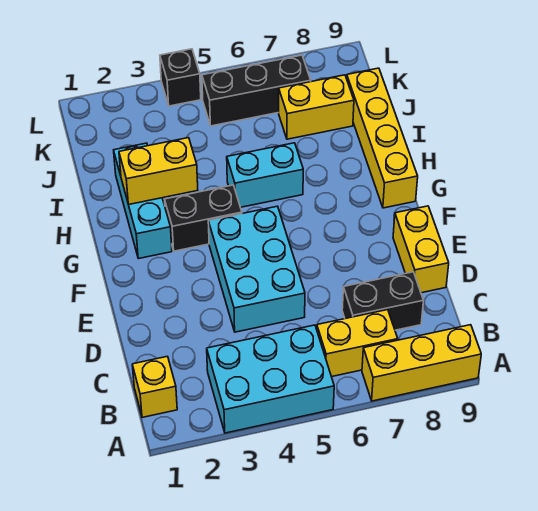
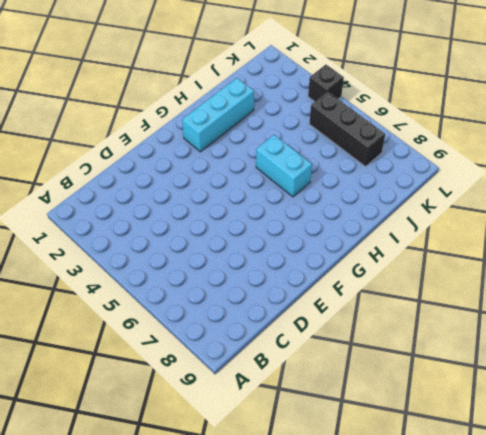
none -> cyan brick A3:B5 level 1
none -> yellow brick A7:A9 level 1
none -> yellow brick B1 level 1

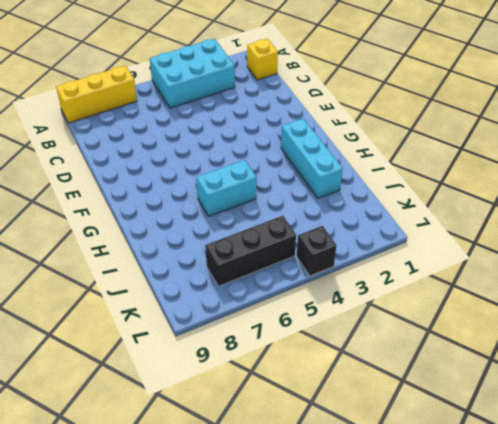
none -> yellow brick B6:B7 level 1
none -> black brick C7:C8 level 1
none -> cyan brick D4:F5 level 1

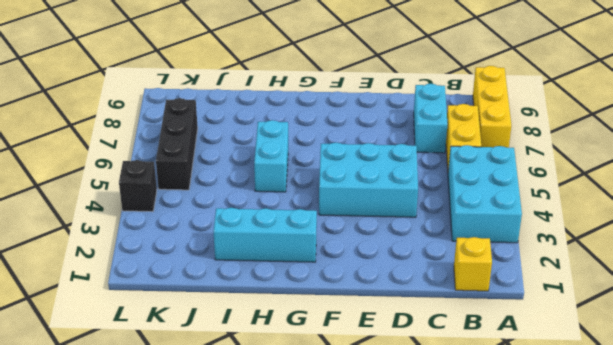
cyan brick C7:C8 level 1 -> black brick C7:C8 level 1
none -> yellow brick D9:E9 level 1
none -> black brick G3:G4 level 1
none -> yellow brick G9:J9 level 1

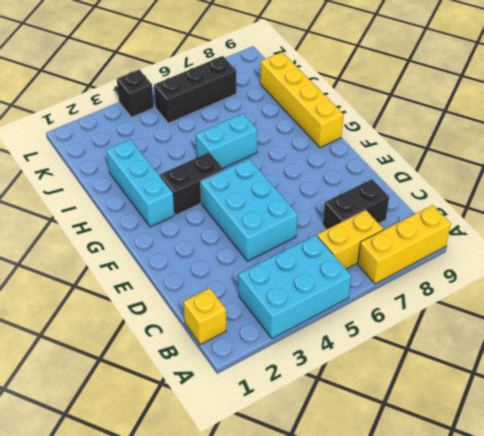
none -> yellow brick D9:E9 level 1
none -> yellow brick J7:J8 level 1
none -> yellow brick H2:H3 level 2

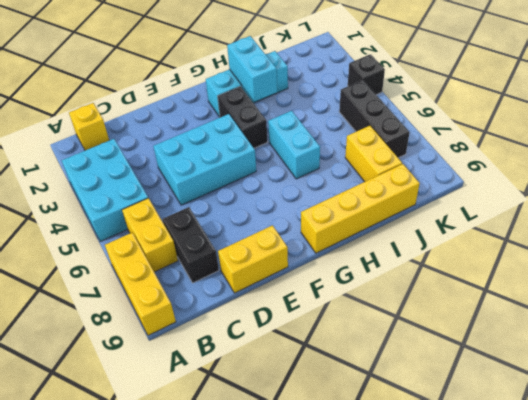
cyan brick H2:H3 level 2 -> yellow brick H2:H3 level 2

